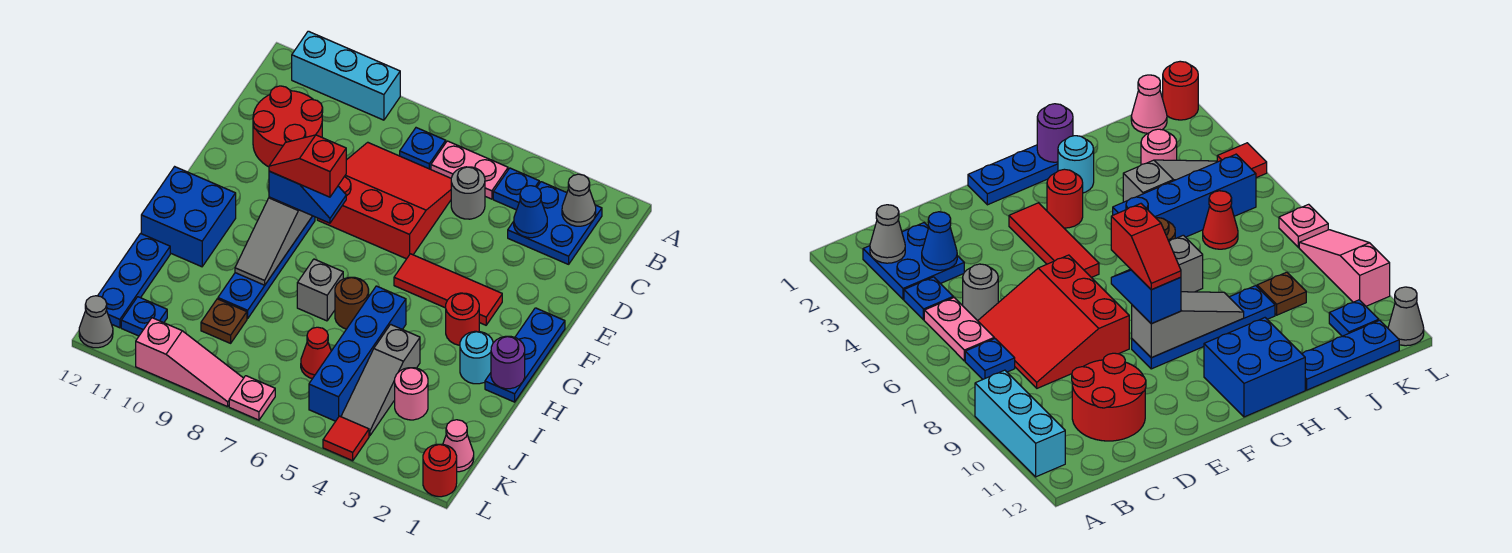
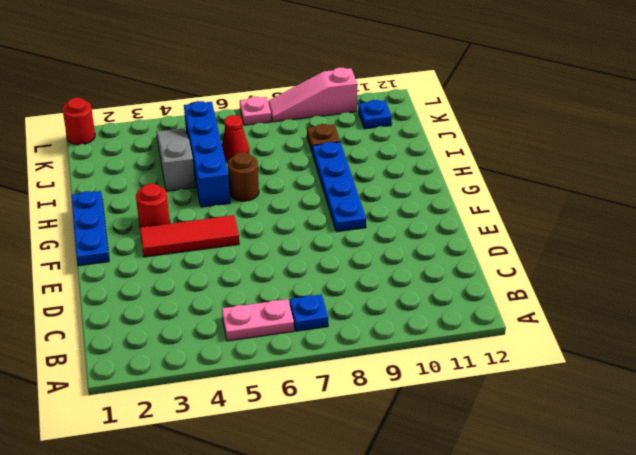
none -> cyan brick A9:A11 level 1
none -> blue plate B2:C3 level 1
none -> blue plate B4 level 1
none -> grey round brick C5 level 1

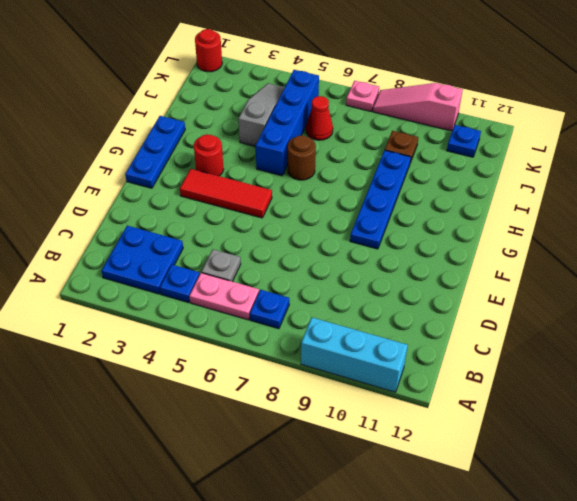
grey plate C5 level 1 -> grey round brick C5 level 1
none -> red slope C6:E8 level 1 top E
none -> red round brick C10:D11 level 1
none -> blue brick G11:H12 level 1
none -> cyan round brick H2 level 1

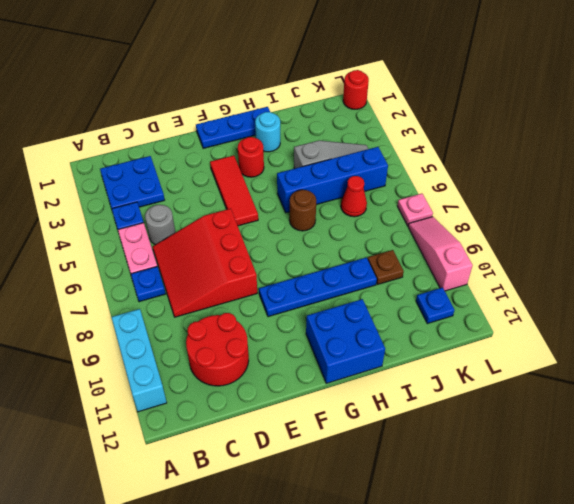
none -> grey brick H7 level 1
none -> blue plate I12:K12 level 1
none -> pink round brick J3 level 1
none -> pink cone K1 level 1

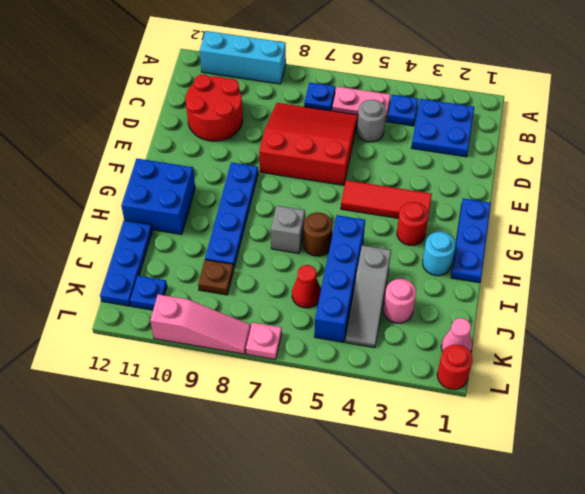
none -> red tile L4 level 1
none -> grey cone L12 level 1
none -> grey cone B2 level 2
none -> blue cone C3 level 2

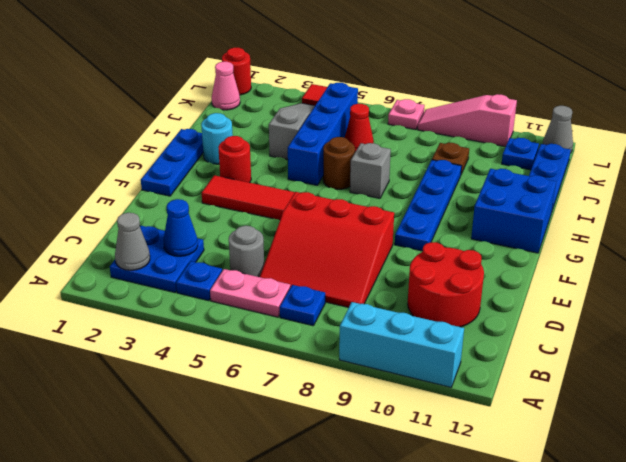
none -> pink round brick J3 level 1
none -> grey slope F9:H9 level 2 top F
none -> purple round brick H1 level 2
none -> blue slope F8:F9 level 3 top 9

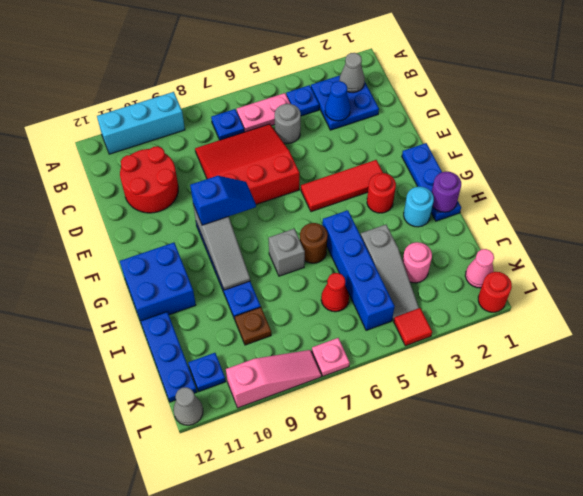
none -> red slope F8:F9 level 4 top 8

